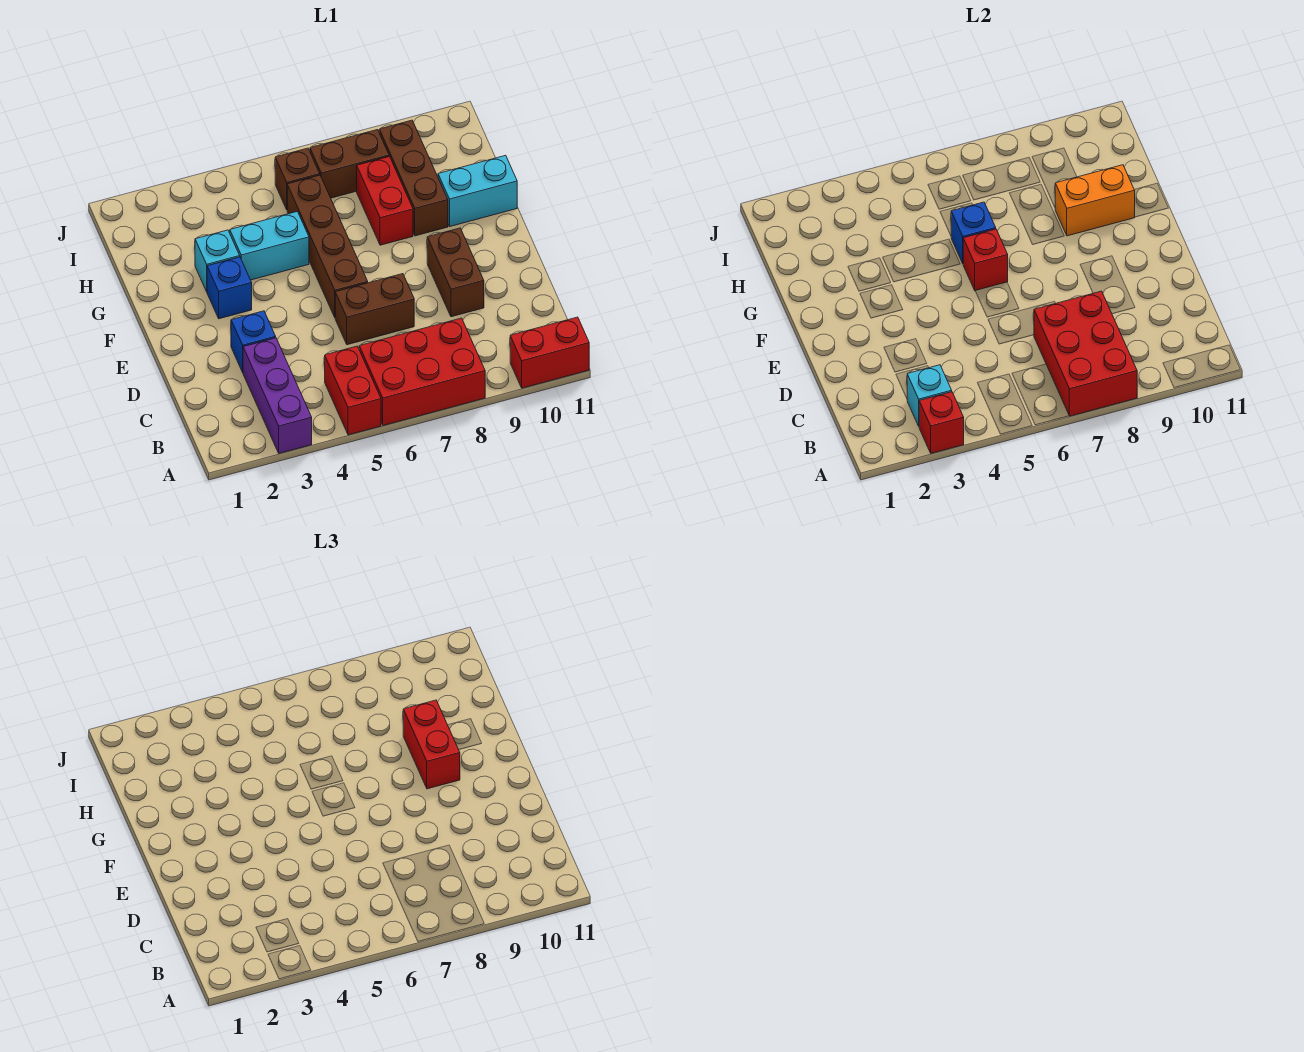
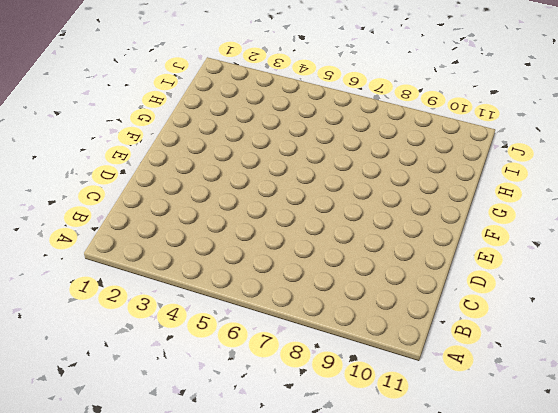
none -> purple brick A3:C3 level 1
none -> red brick A5:B5 level 1
none -> red brick A6:B8 level 1

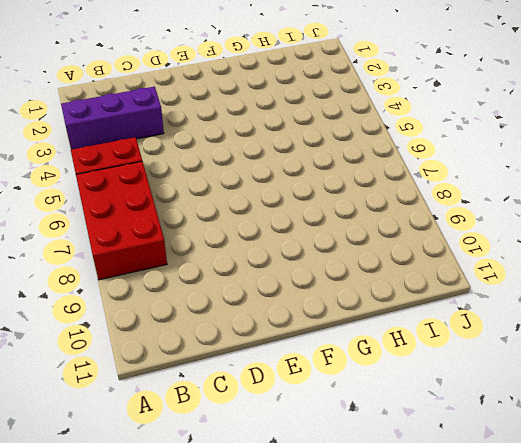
none -> red brick A10:A11 level 1
none -> blue brick D3 level 1
none -> brown brick D6:D7 level 1

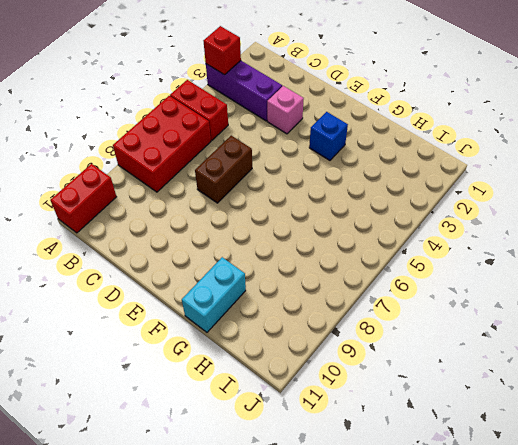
pink brick D3 level 1 -> blue brick D3 level 1
none -> brown brick D9:E9 level 1
none -> brown brick E6:H6 level 1
none -> cyan brick G3 level 1

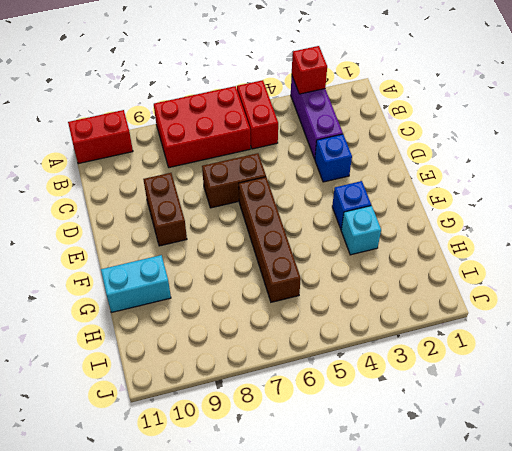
none -> cyan brick G4:G5 level 1
none -> red brick G8:H8 level 1
none -> brown brick G9:I9 level 1

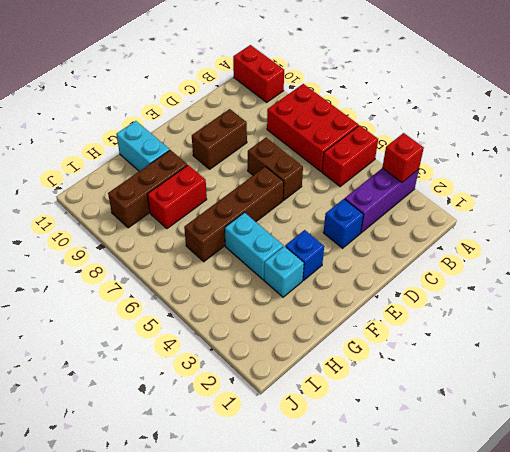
none -> brown brick I6 level 1
none -> brown brick I7:I8 level 1
none -> red brick A7:C8 level 2

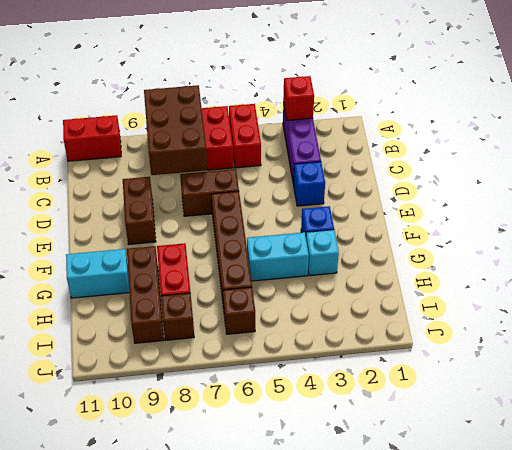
brown brick A7:C8 level 2 -> red brick A7:C8 level 2
brown brick I8 level 1 -> brown brick I7:I8 level 1
none -> cyan brick B3 level 2
none -> red brick F6 level 2
none -> blue brick G6 level 2

